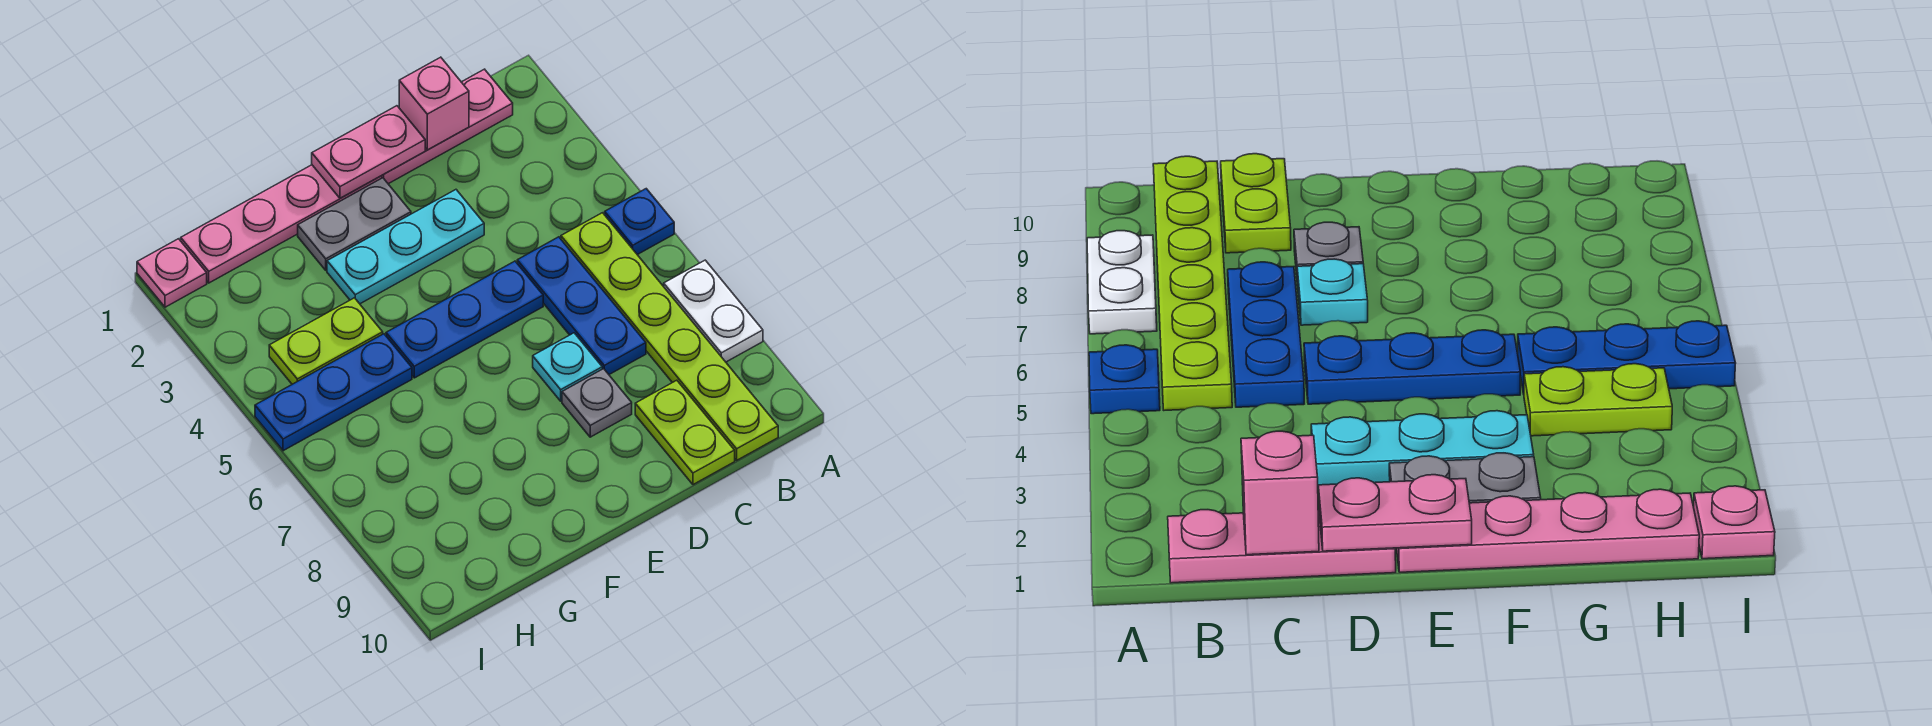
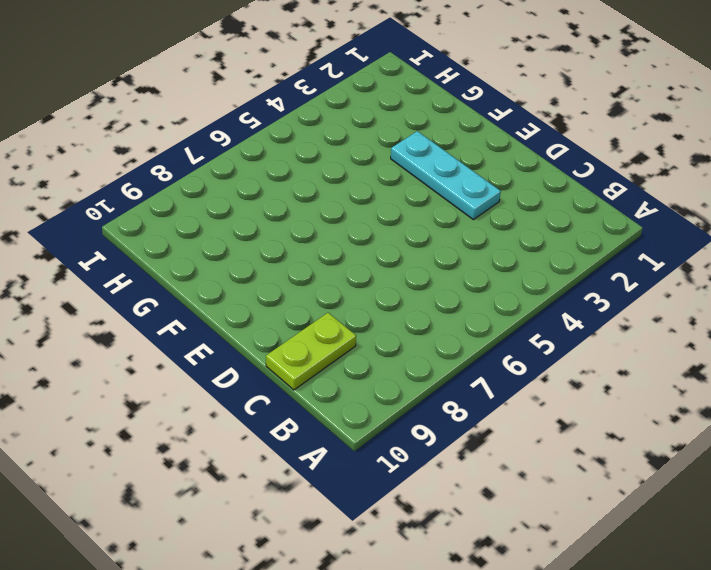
none -> blue plate A5 level 1
none -> white plate A7:A8 level 1
none -> pink plate B1:D1 level 1

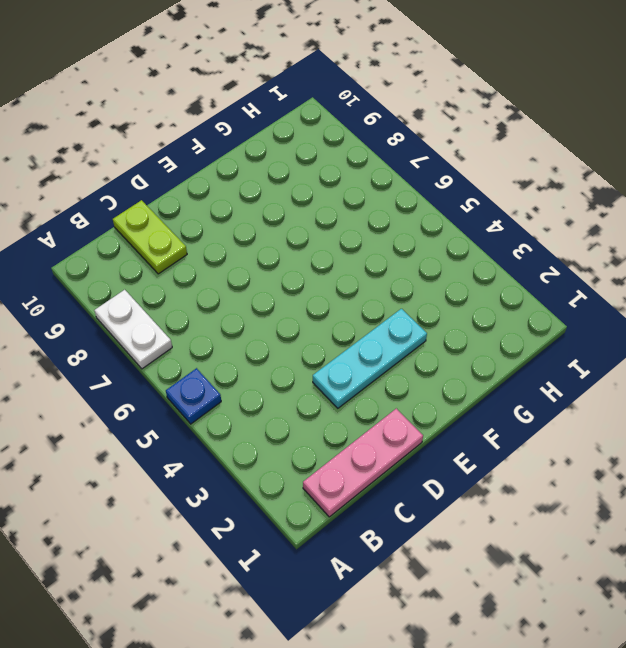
none -> lime plate B5:B10 level 1
none -> blue plate C5:C7 level 1
none -> blue plate D5:F5 level 1

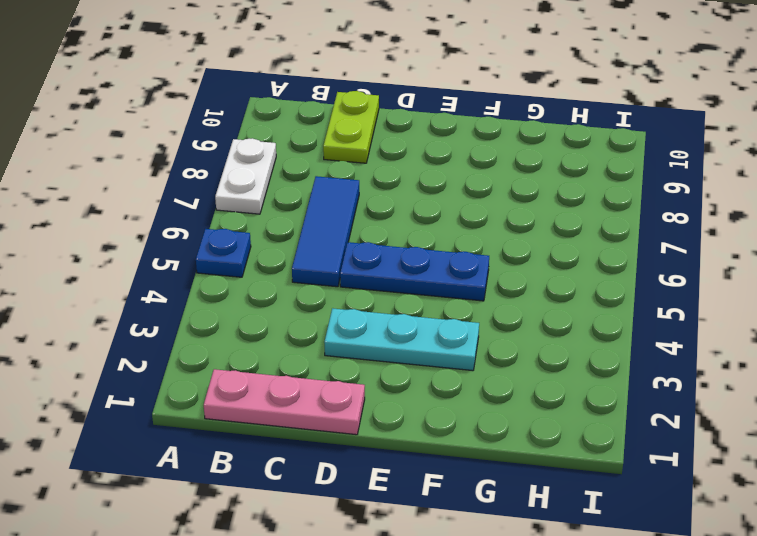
blue tile C5:C7 level 1 -> blue plate C5:C7 level 1
none -> lime plate B5:B10 level 1
none -> cyan plate D7 level 1
none -> grey plate D8 level 1

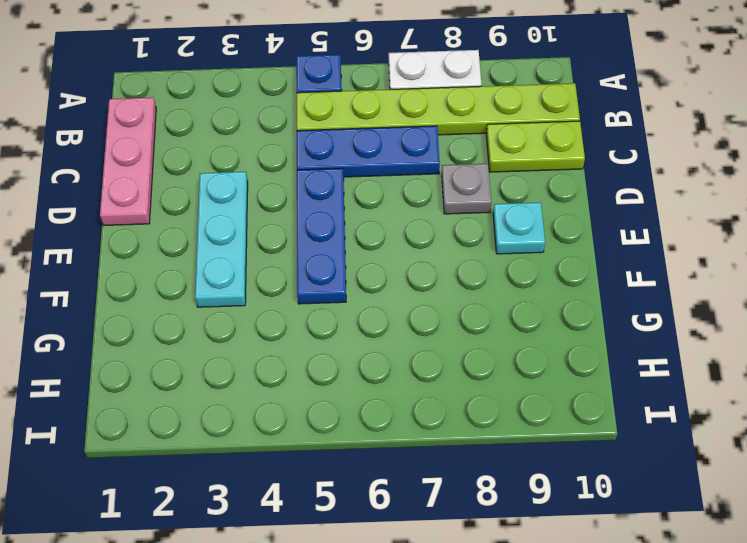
cyan plate E9 level 1 -> cyan plate D7 level 1
none -> pink plate E1:H1 level 1
none -> grey plate E2:F2 level 1
none -> lime plate G4:H4 level 1

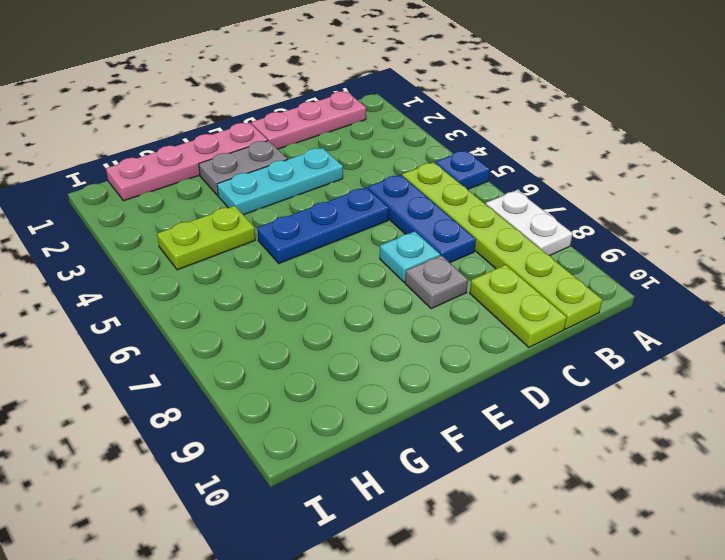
none -> blue plate G5:I5 level 1
none -> pink plate I1 level 1
none -> pink brick C1 level 2

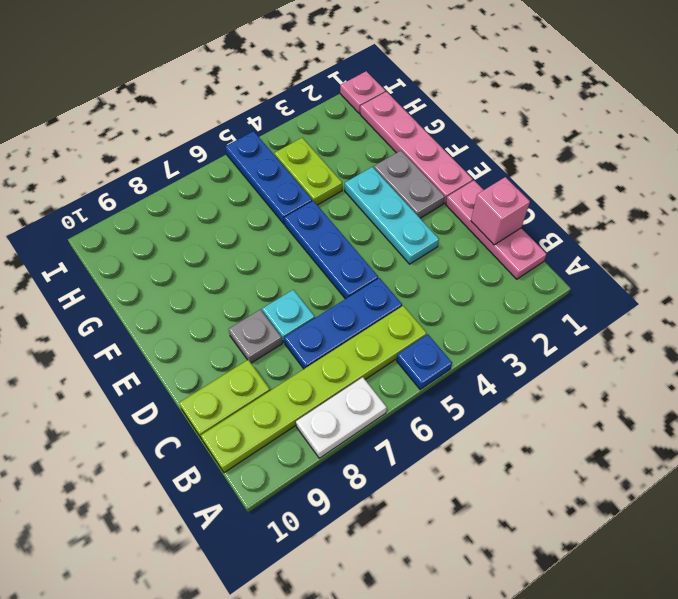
none -> pink plate D1:E1 level 2

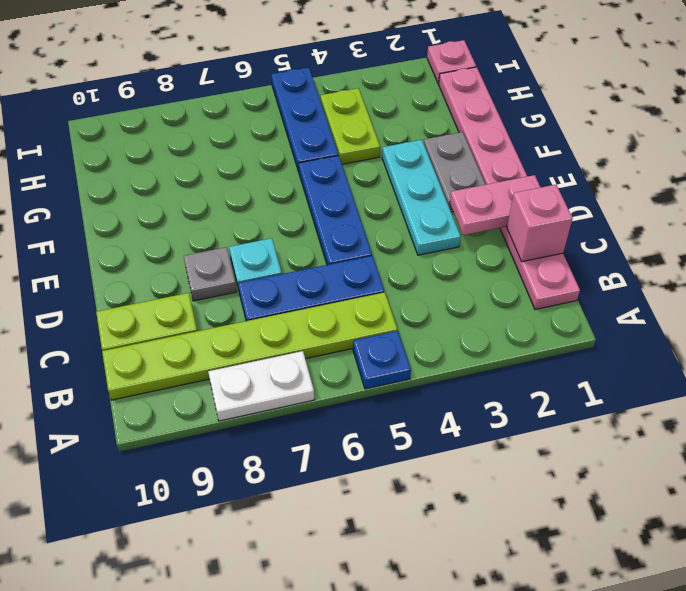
pink plate D1:D2 level 2 -> pink plate D1:E1 level 2

